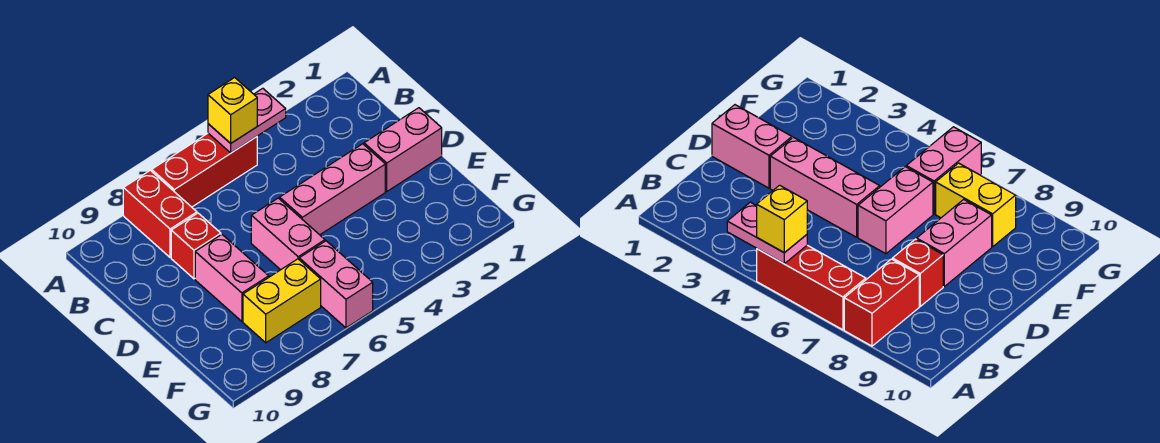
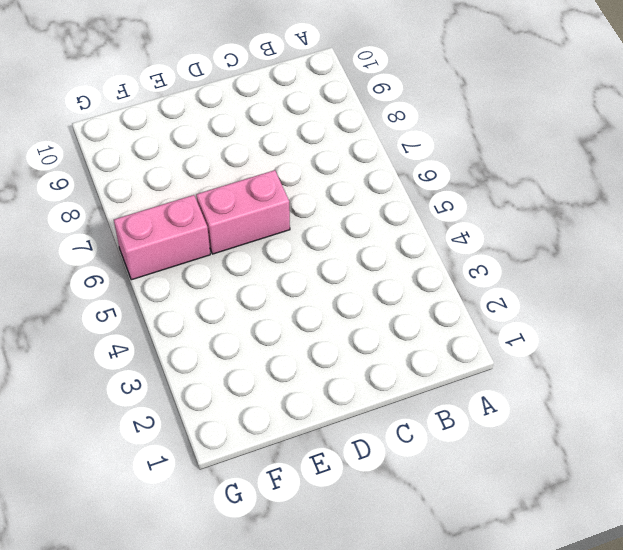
none -> red brick A5:A7 level 1
none -> red brick A8:B8 level 1

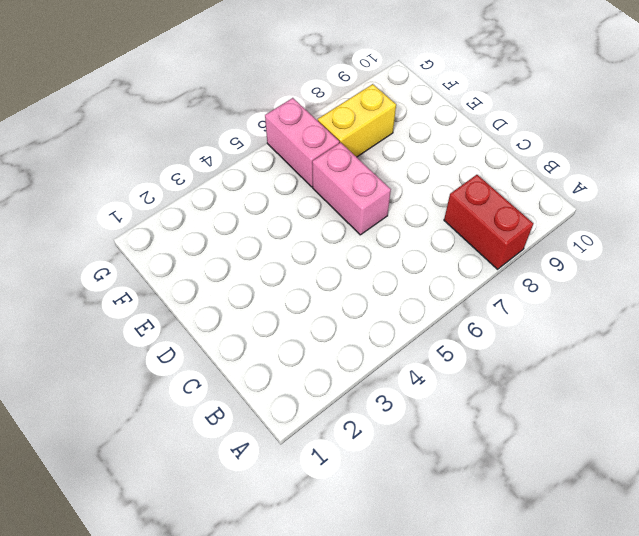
none -> red brick A5:A7 level 1
none -> red brick C8 level 1

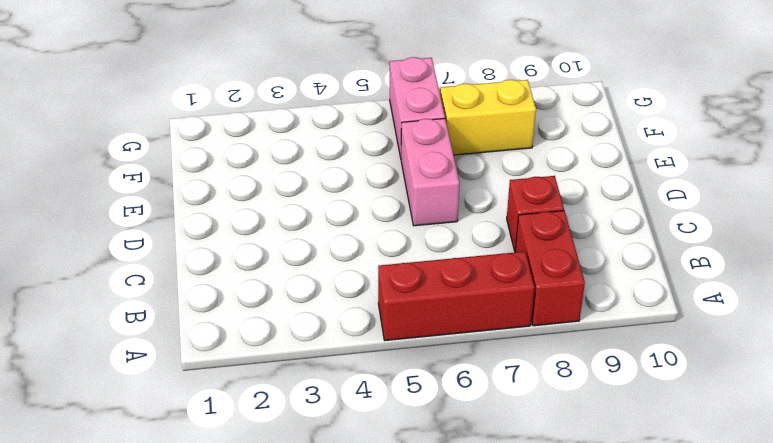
none -> pink brick D1:D2 level 1
none -> pink brick D3:D5 level 1

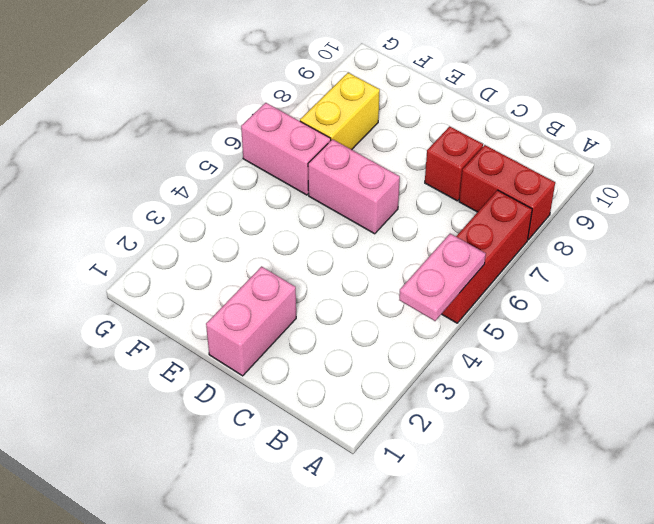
none -> pink brick D3:D5 level 1
none -> pink brick D8:E8 level 1

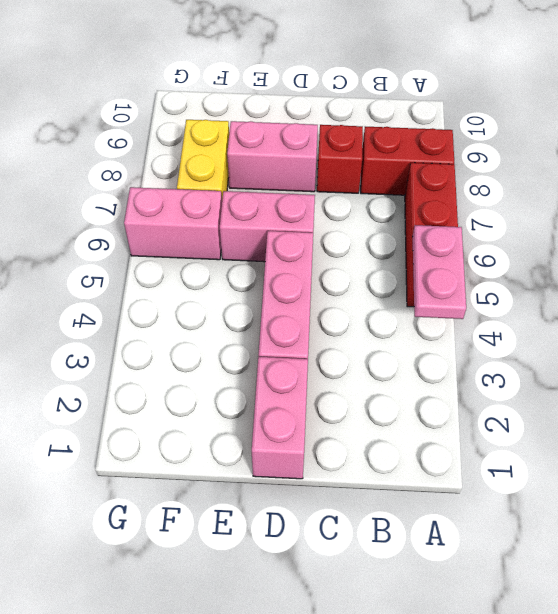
none -> yellow brick A5 level 3

